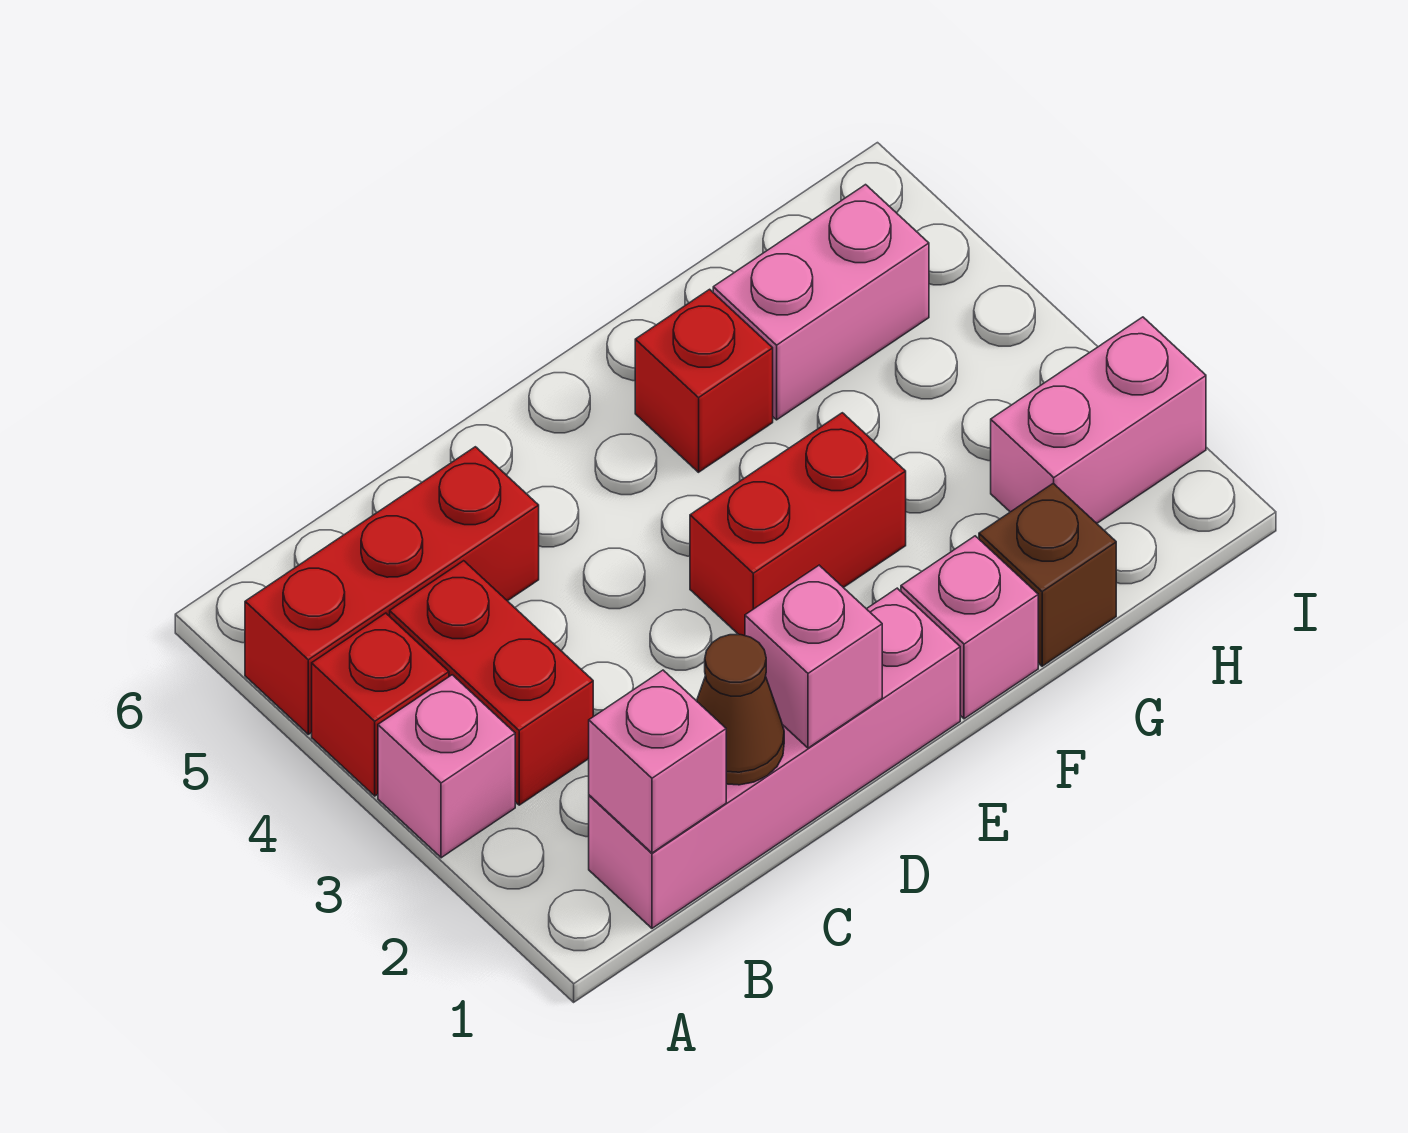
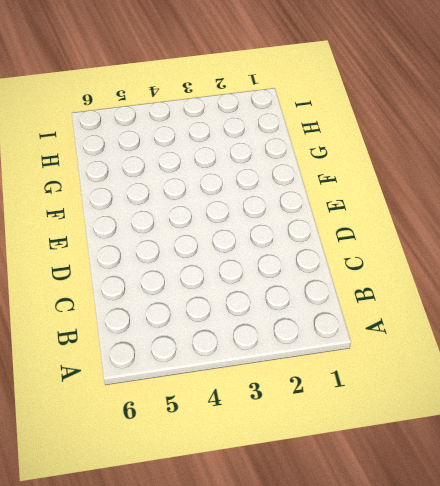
none -> pink brick A3 level 1
none -> red brick A4 level 1
none -> red brick A5:C5 level 1

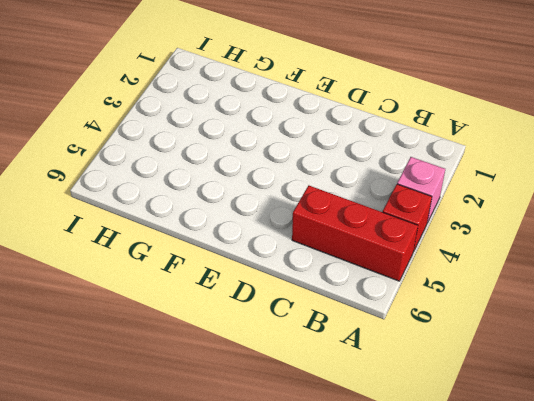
none -> pink brick B1:E1 level 1
none -> red brick B3:B4 level 1
none -> red brick E3:F3 level 1

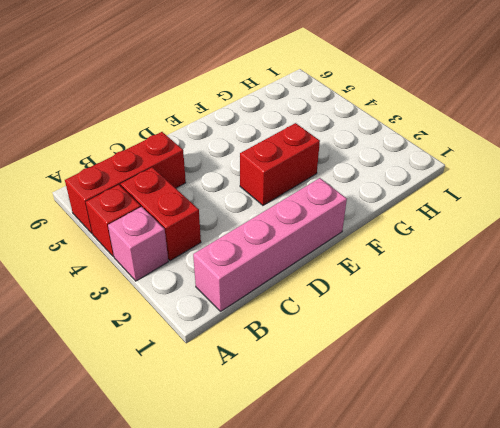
none -> pink brick F1 level 1
none -> red brick F5 level 1
none -> brown brick G1 level 1

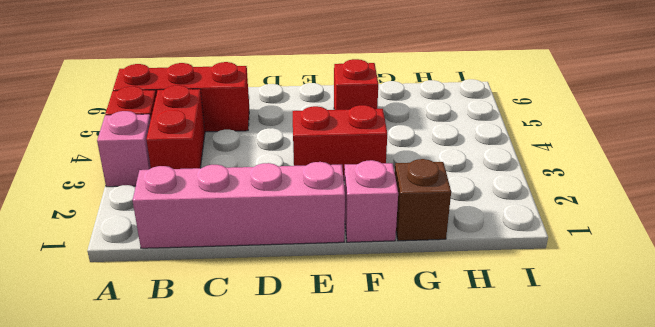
none -> pink brick G5:H5 level 1
none -> pink brick H2:I2 level 1
none -> pink brick B1 level 2

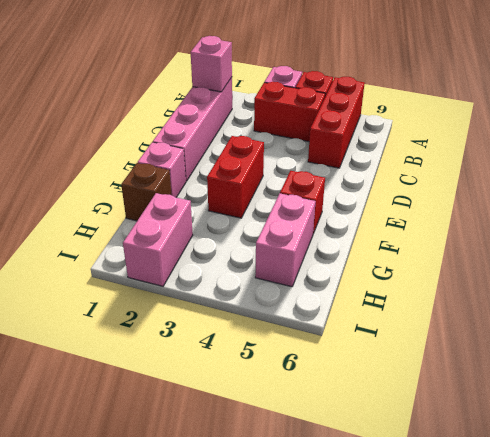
none -> brown cone C1 level 2
none -> pink brick D1 level 2

